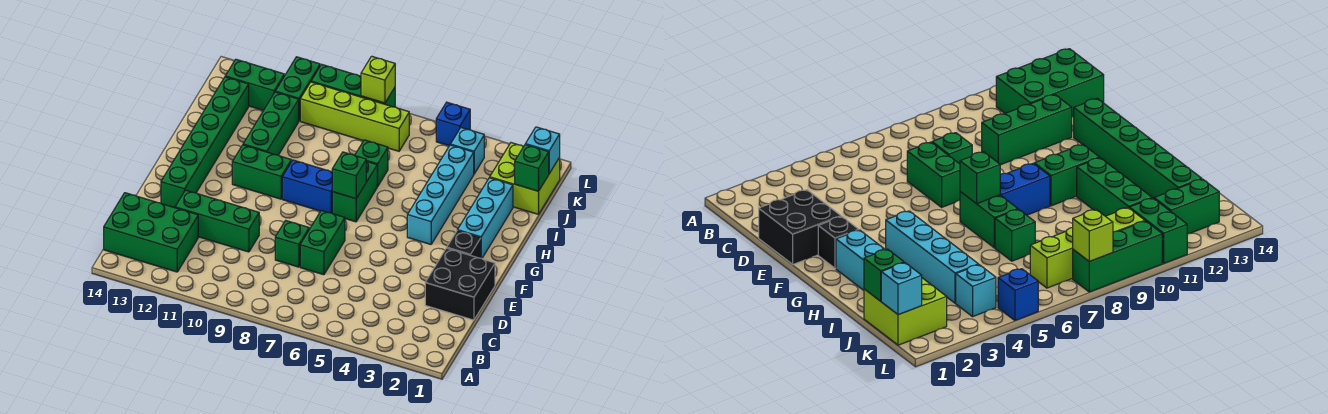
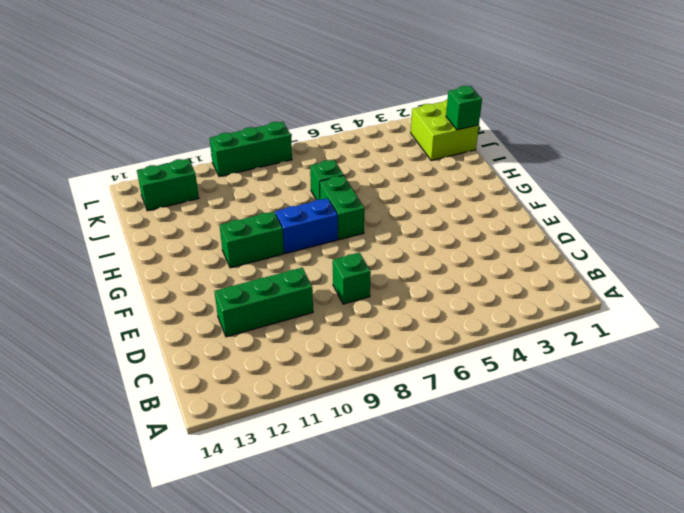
none -> green brick B12:C14 level 1
none -> black brick D1:E2 level 1
none -> green brick D7:E7 level 1

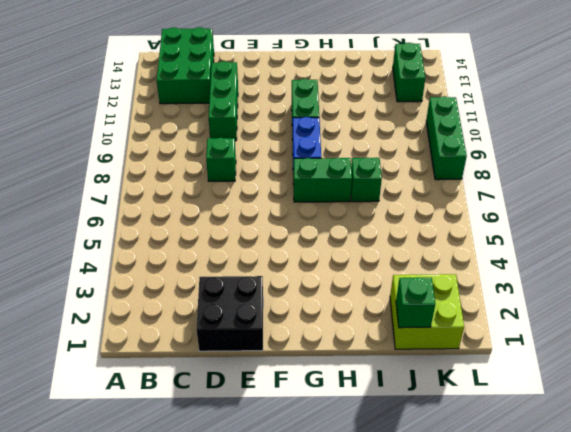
none -> green brick D7:E7 level 1
none -> green brick E13:J13 level 1
none -> black brick F2 level 1

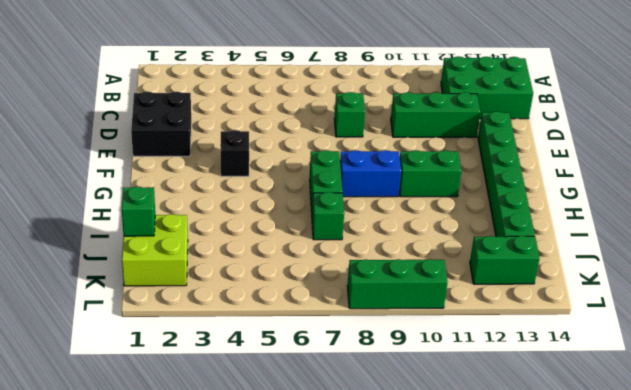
black brick F4 level 1 -> black brick F2 level 1
none -> green brick D7:E7 level 1
none -> cyan brick G2:I2 level 1
none -> cyan brick G4:J4 level 1

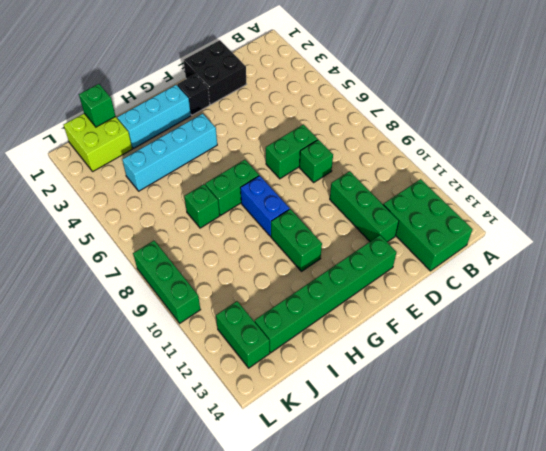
none -> green brick H11:J11 level 1
none -> cyan brick K4 level 1
none -> lime brick K7:K10 level 1

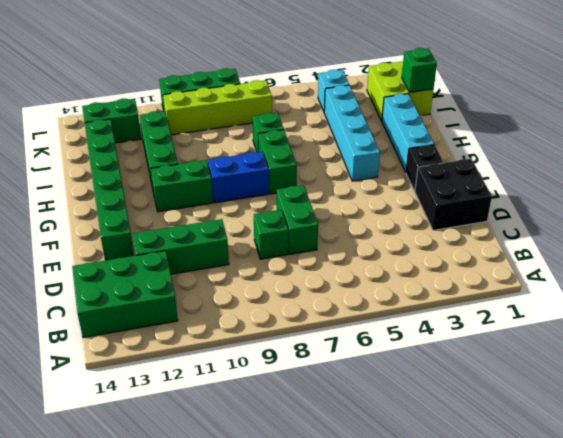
none -> green brick K11:L11 level 1
none -> blue brick L5 level 1
none -> green brick G7 level 2

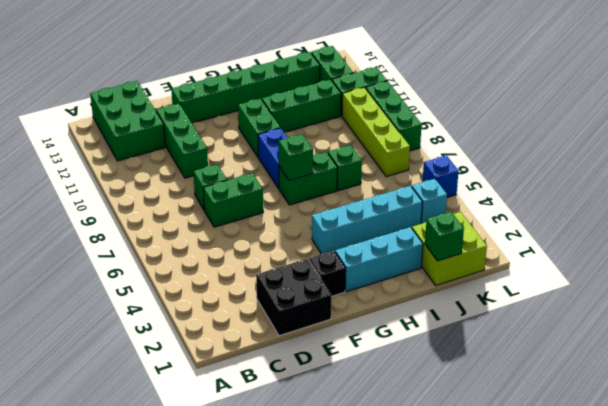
none -> cyan brick K1 level 2
none -> lime brick L8 level 2

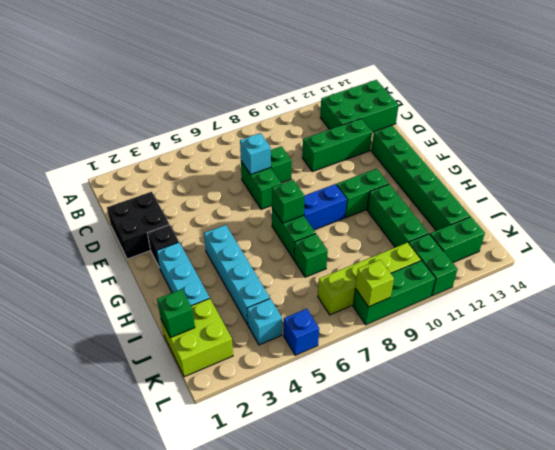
cyan brick D7 level 2 -> cyan brick K1 level 2

